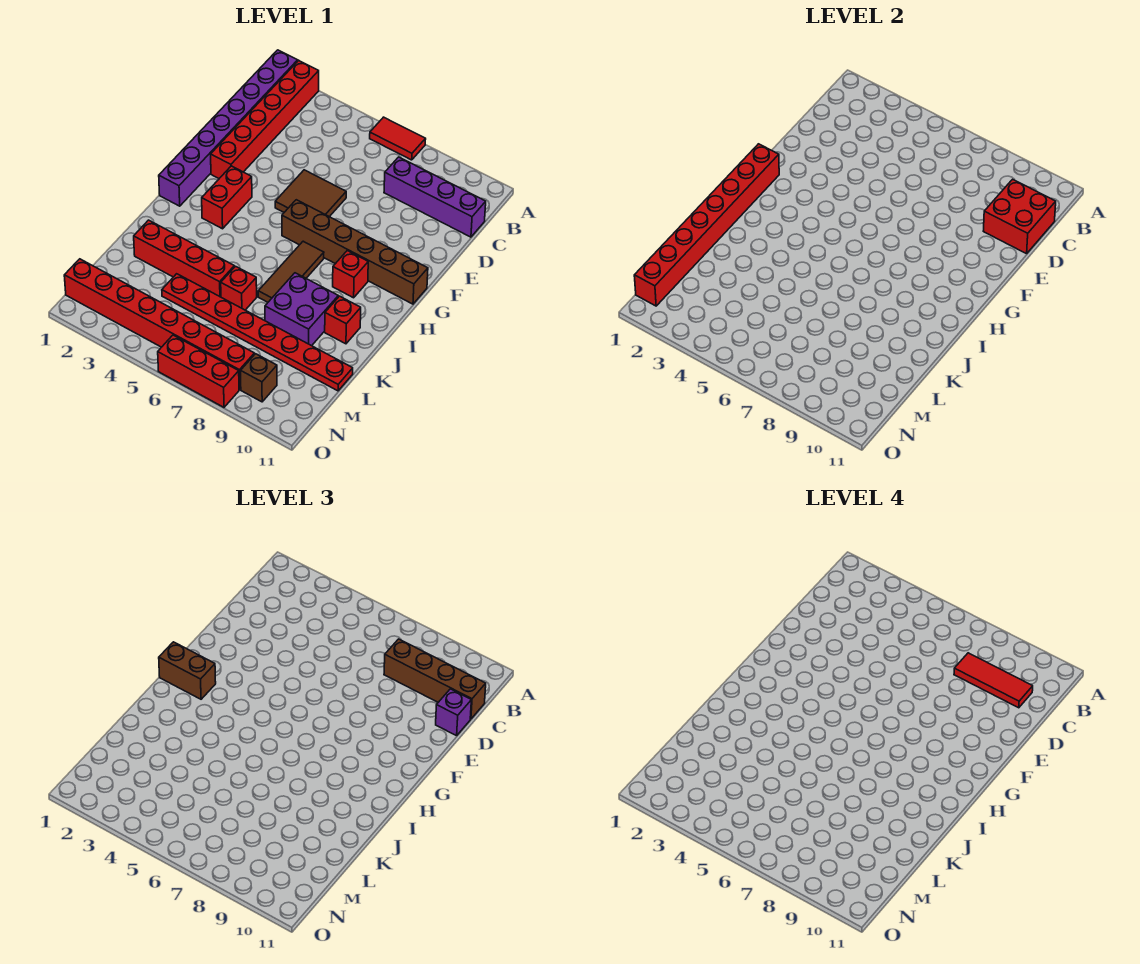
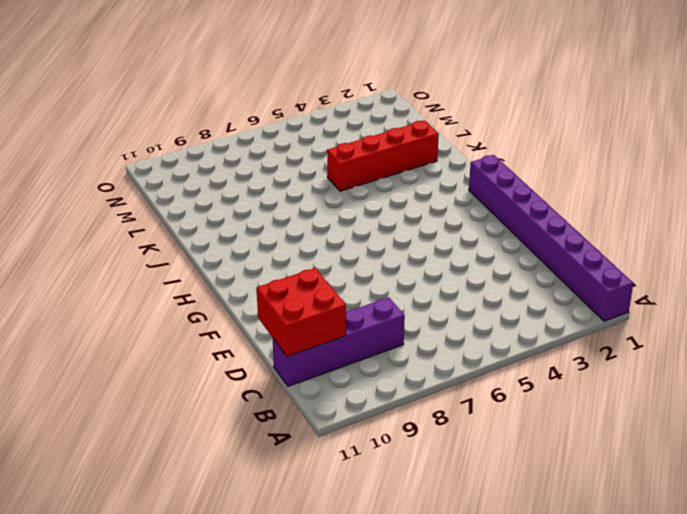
none -> red brick A2:F2 level 1
none -> red tile A6:A7 level 1
none -> brown tile E5:F6 level 1

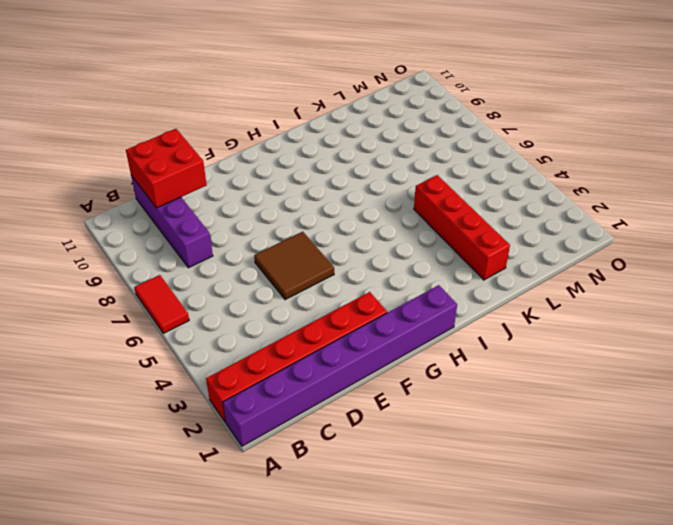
none -> red brick G3:H3 level 1
none -> brown brick G6:G11 level 1
none -> brown tile H7:J7 level 1

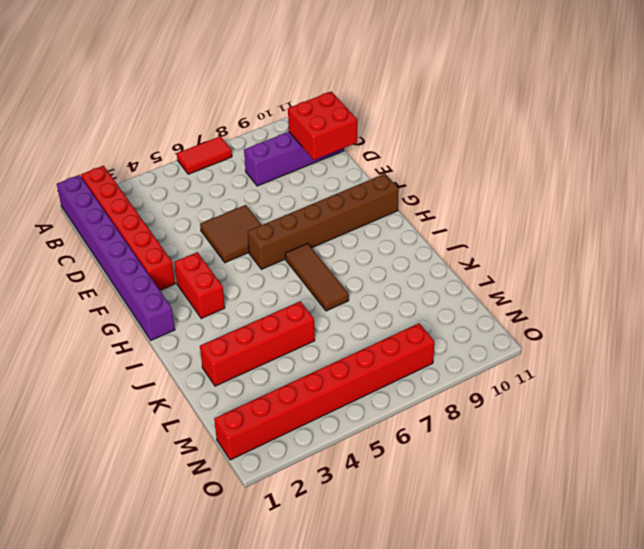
none -> red brick H9 level 1
none -> purple brick J8:K9 level 1
none -> red brick J10 level 1

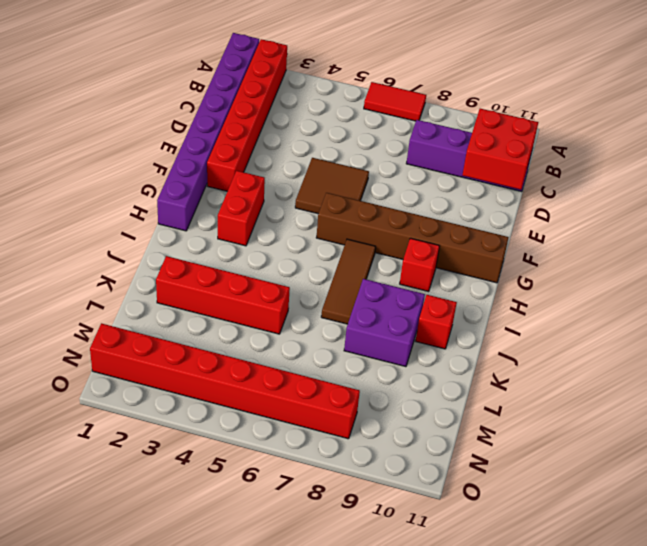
none -> red brick K6 level 1
none -> red plate L4:L11 level 1
none -> brown brick N9 level 1

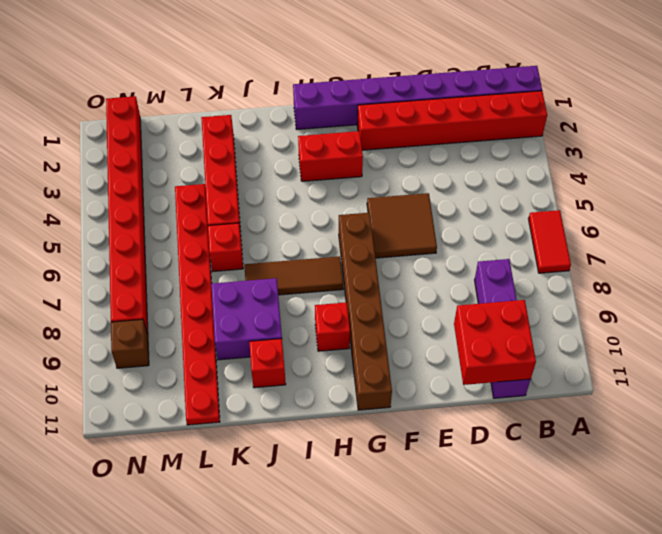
none -> red brick O6:O8 level 1
none -> red brick G1:N1 level 2
none -> brown brick C8:C11 level 3

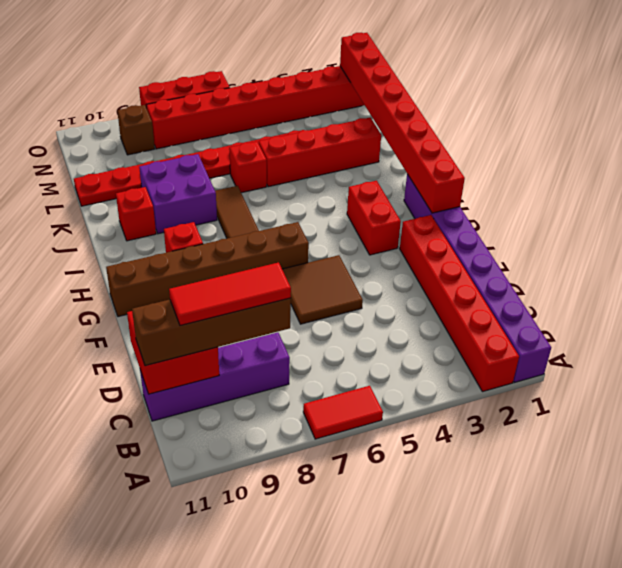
none -> purple brick D11 level 3
none -> brown brick H1:H2 level 3

